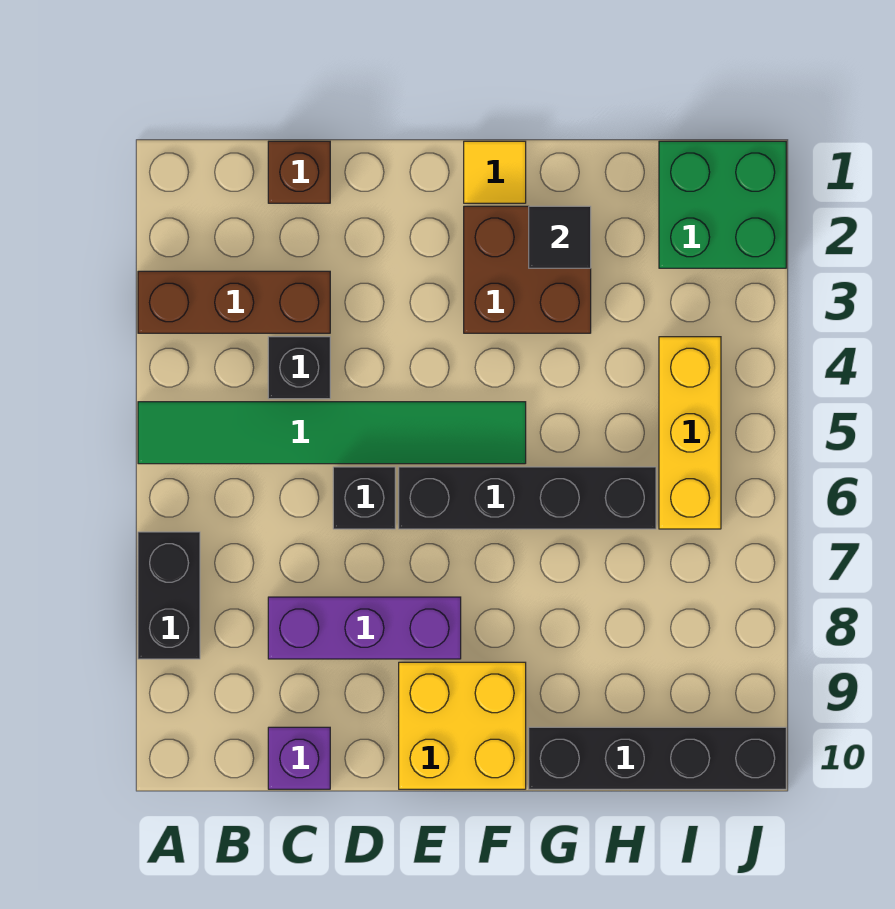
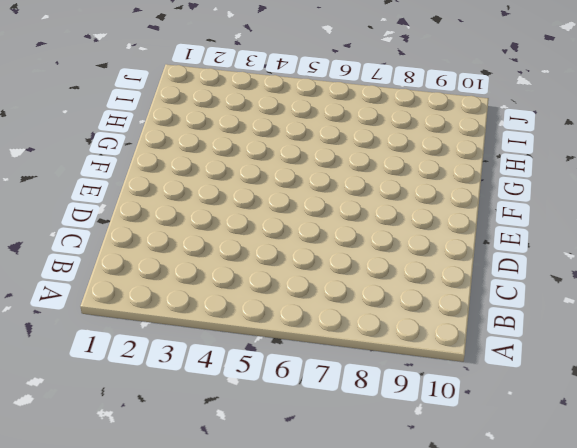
none -> brown brick A3:C3 level 1
none -> green tile A5:F5 level 1
none -> black brick A7:A8 level 1

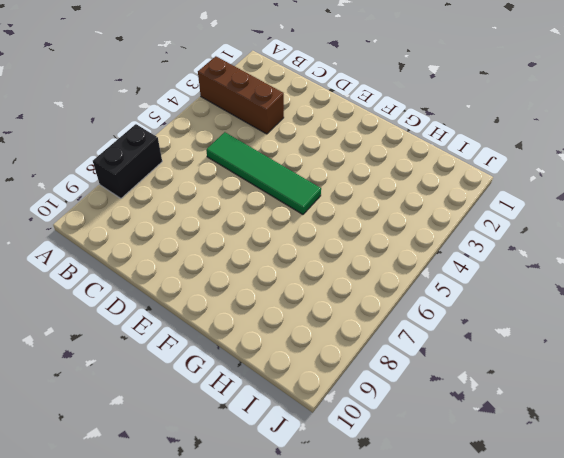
green tile C5:F5 level 1 -> green tile A5:F5 level 1
none -> brown brick C1 level 1
none -> black brick C4 level 1
none -> purple brick C8:E8 level 1

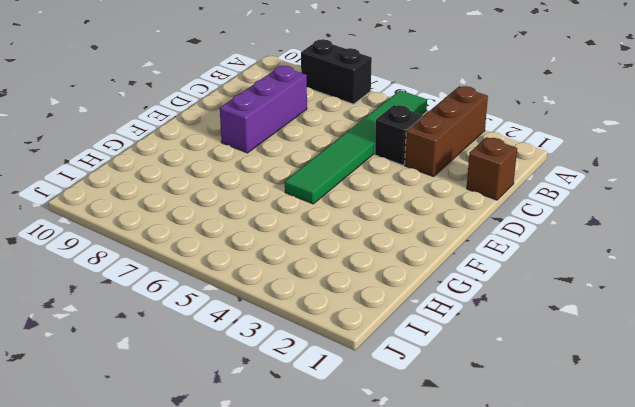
none -> purple brick C10 level 1
none -> black brick D6 level 1
none -> black brick E6:H6 level 1

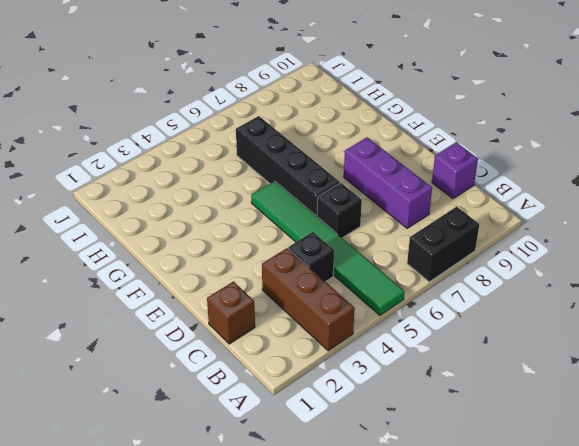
none -> yellow brick E9:F10 level 1
none -> yellow tile F1 level 1
none -> brown brick F2:G3 level 1

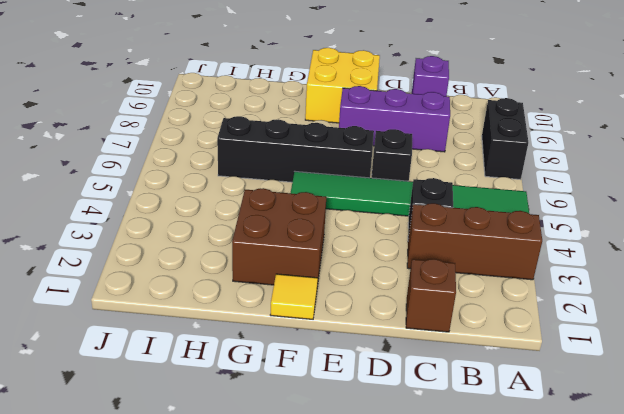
none -> black brick G10:J10 level 1
none -> green brick I1:J2 level 1
none -> yellow brick I4:I6 level 1

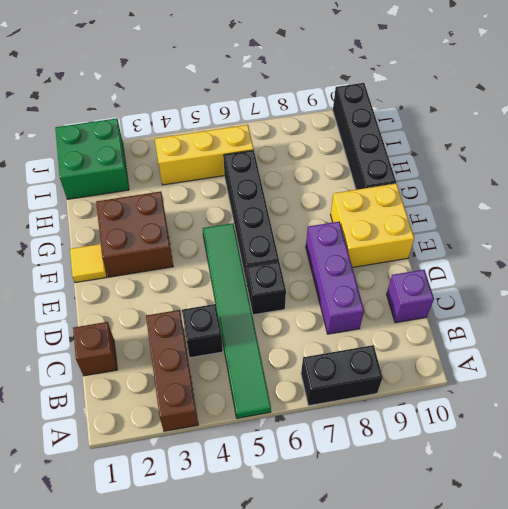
none -> black tile G2 level 2

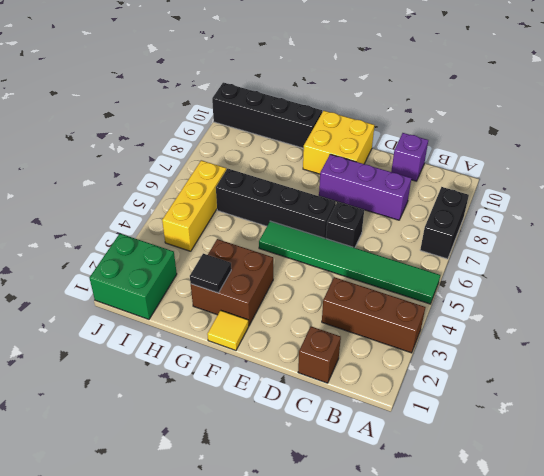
none -> black brick C4 level 1

